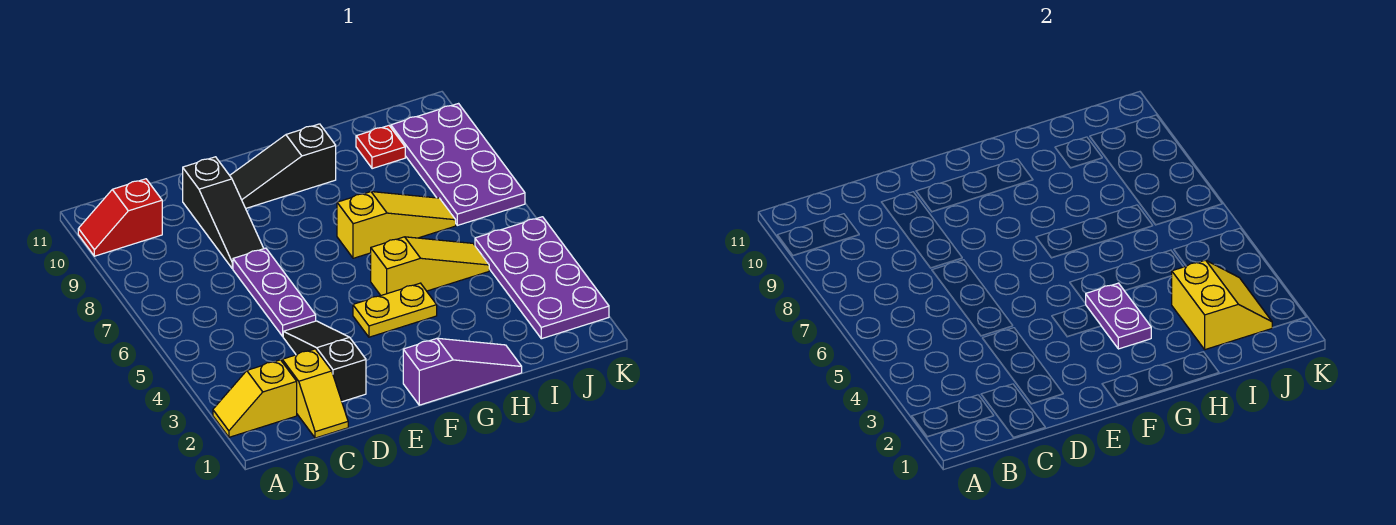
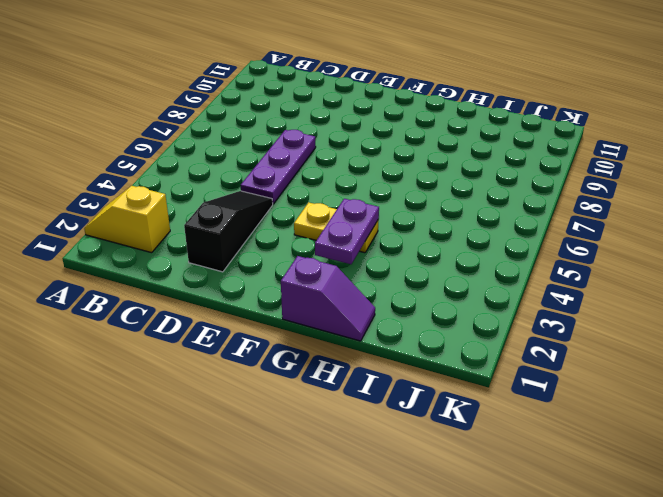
purple slope G1:H1 level 1 top G -> purple slope F1:H1 level 1 top F
none -> red slope A10:B10 level 1 top B
none -> yellow slope C1:C2 level 1 top 2
none -> black slope D8:D10 level 1 top 10

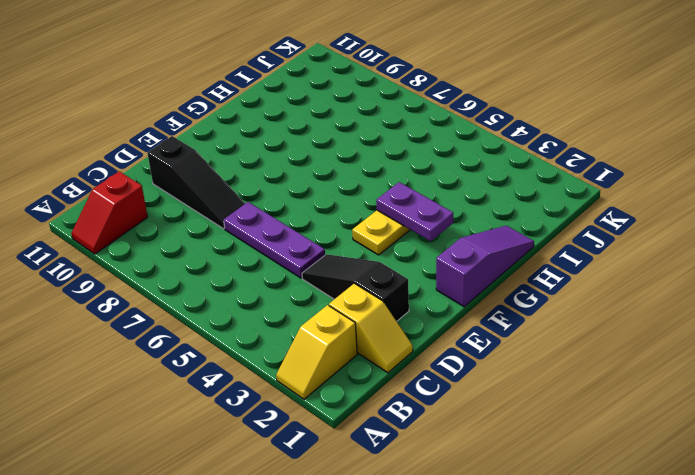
none -> black slope E10:G10 level 1 top G
none -> yellow slope G5:I5 level 1 top G
none -> yellow slope G7:I7 level 1 top G

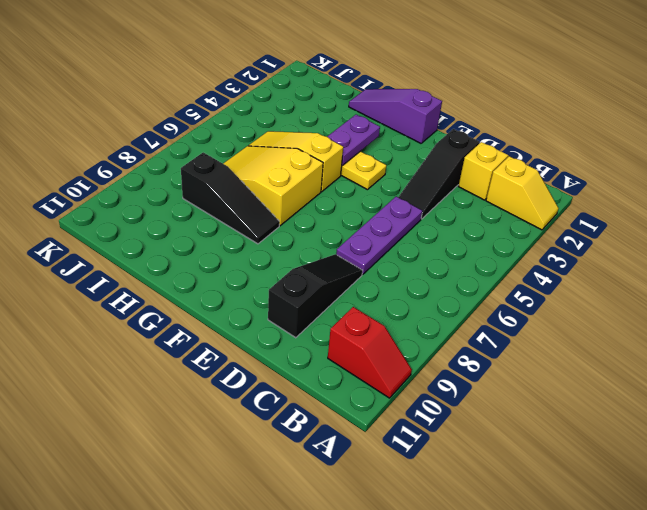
yellow slope G6:I7 level 1 top G -> yellow slope G7:I7 level 1 top G
black slope G8:I8 level 1 top I -> black slope E10:G10 level 1 top G
none -> red plate I10 level 1
none -> purple plate J2:K5 level 1
none -> purple plate J7:K10 level 1

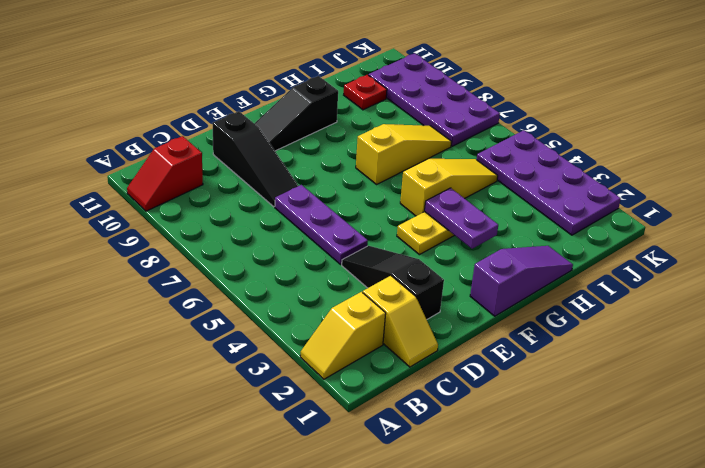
none -> yellow slope I2:J3 level 2 top I

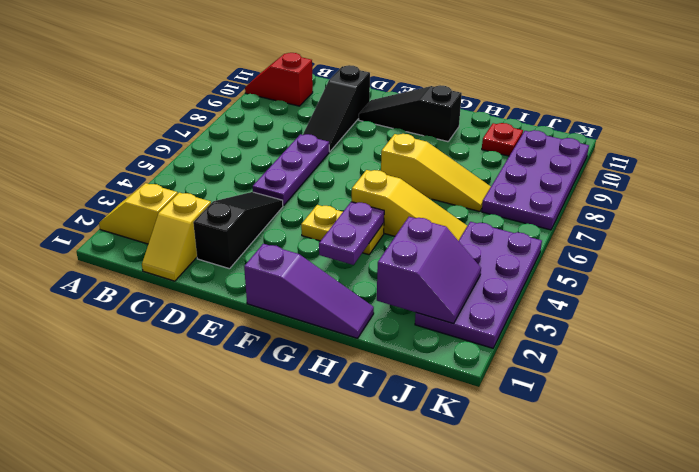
purple slope I2:J3 level 2 top I -> yellow slope I2:J3 level 2 top I

